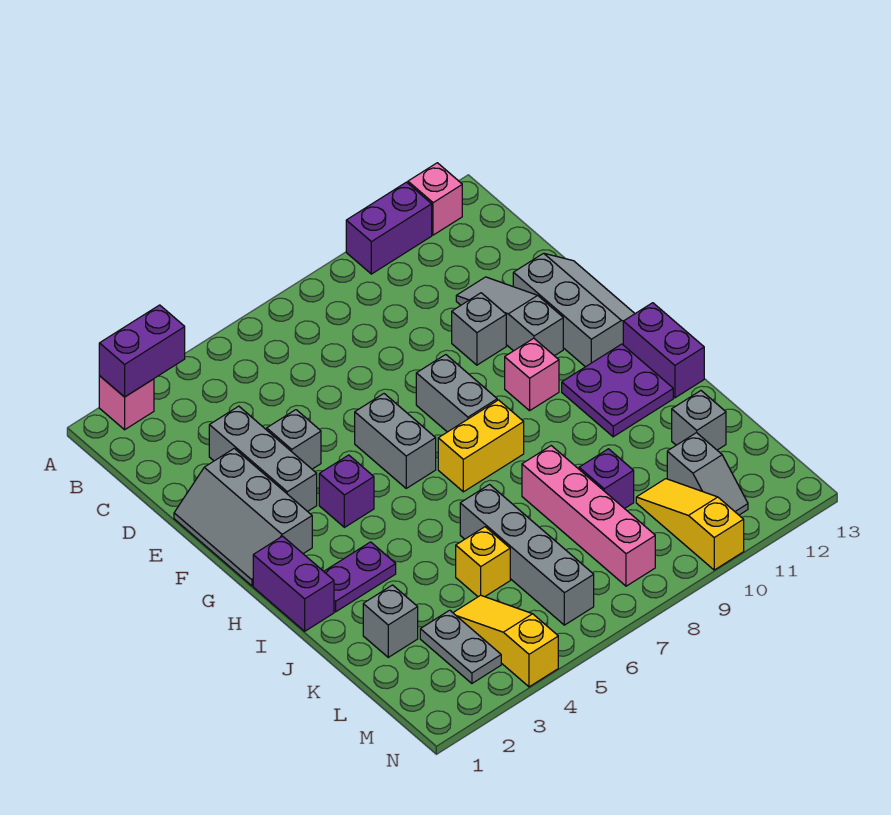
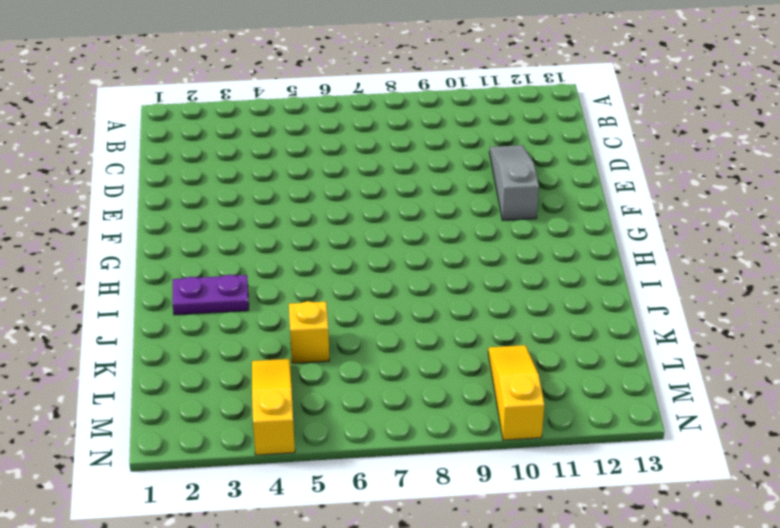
none -> pink brick A2 level 1
none -> purple brick A10:A11 level 1
none -> pink brick A12 level 1

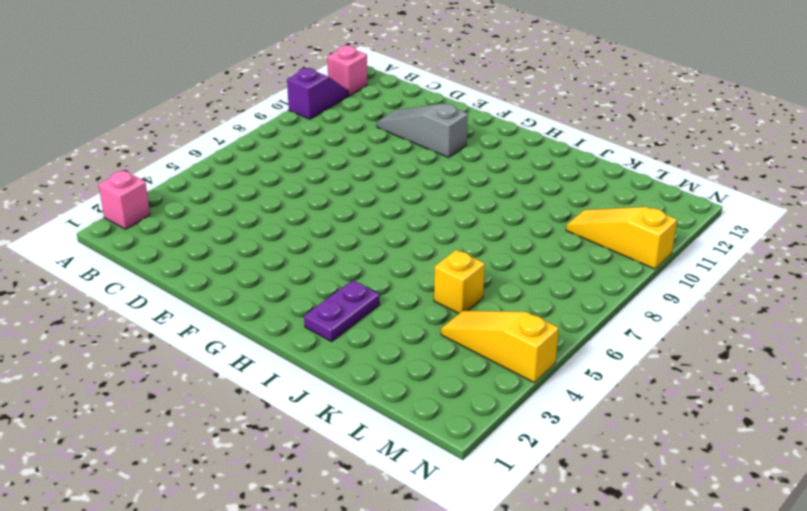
purple slope A10:A11 level 1 top 10 -> purple brick A10:A11 level 1
none -> grey brick D3:F3 level 1
none -> grey slope E1:G2 level 1 top 2
none -> grey brick E4 level 1

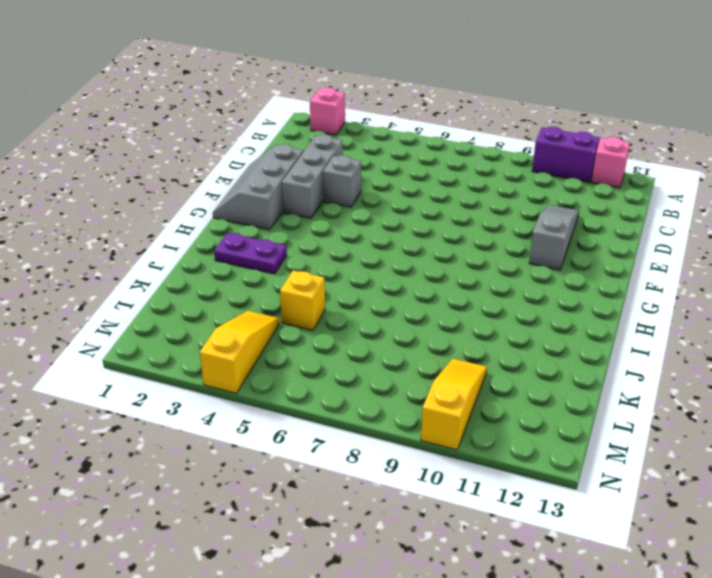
none -> grey brick E10 level 1
none -> grey slope E12:G13 level 1 top 12
none -> grey brick F6:G6 level 1

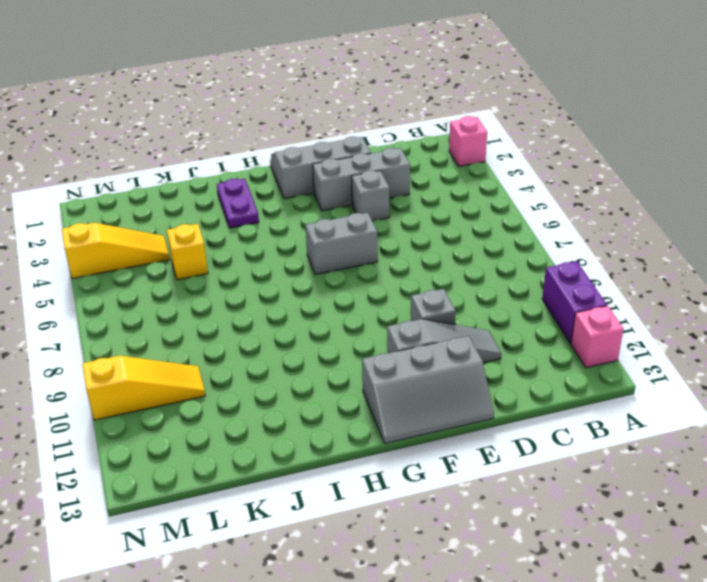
none -> grey brick F8:G8 level 1
none -> purple brick G4 level 1
none -> pink brick G10 level 1

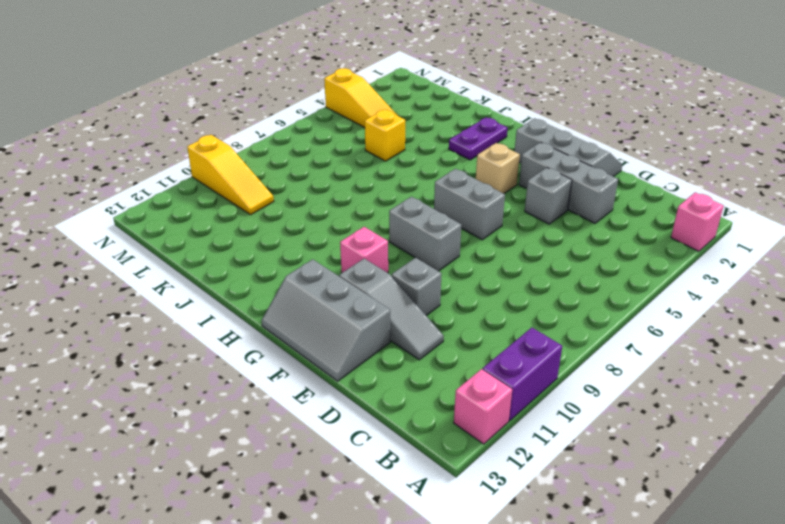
tan brick G4 level 1 -> purple brick G4 level 1
none -> purple brick H1:I1 level 1
none -> yellow brick H7:H8 level 1
none -> purple plate H11:I12 level 1

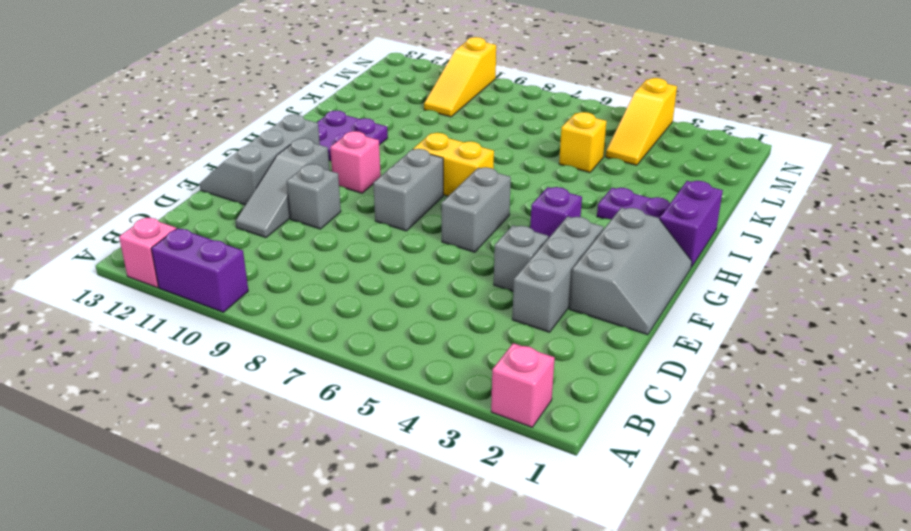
none -> purple brick H13:I13 level 1
none -> grey brick J6:M6 level 1
none -> pink brick J8:M8 level 1

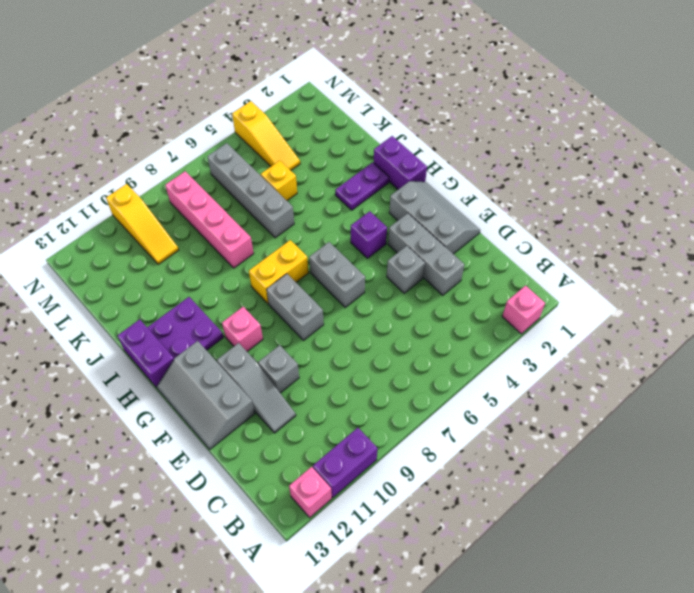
none -> grey brick K2 level 1
none -> purple brick K9 level 1
none -> grey brick K12 level 1

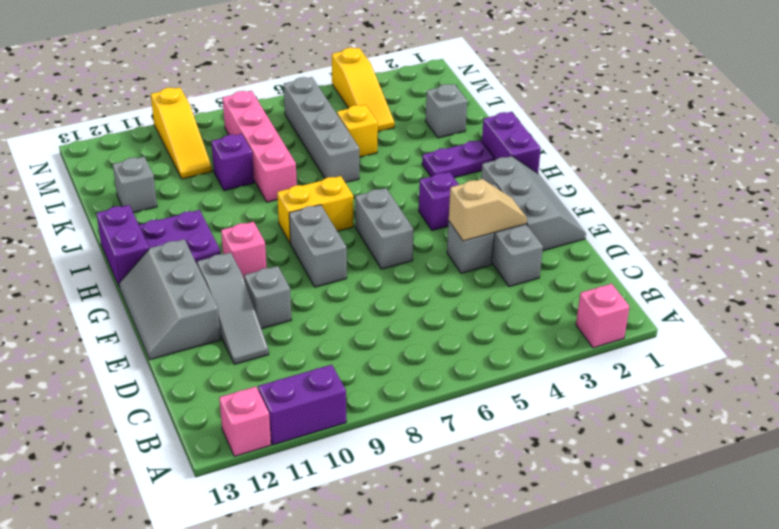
tan slope E3:E4 level 2 top 4 -> none
none -> grey plate L3:M3 level 1
none -> grey slope L11:M11 level 1 top L
none -> purple brick A2:A3 level 2

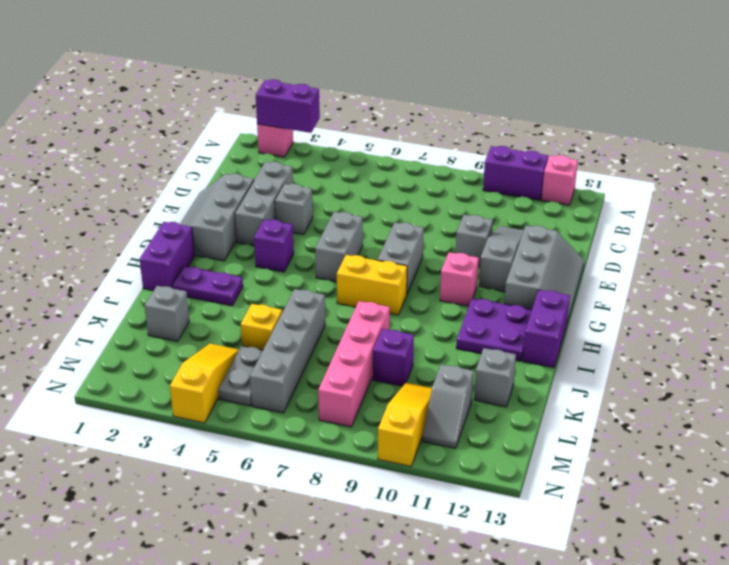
grey plate L5:M5 level 1 -> grey plate L3:M3 level 1

